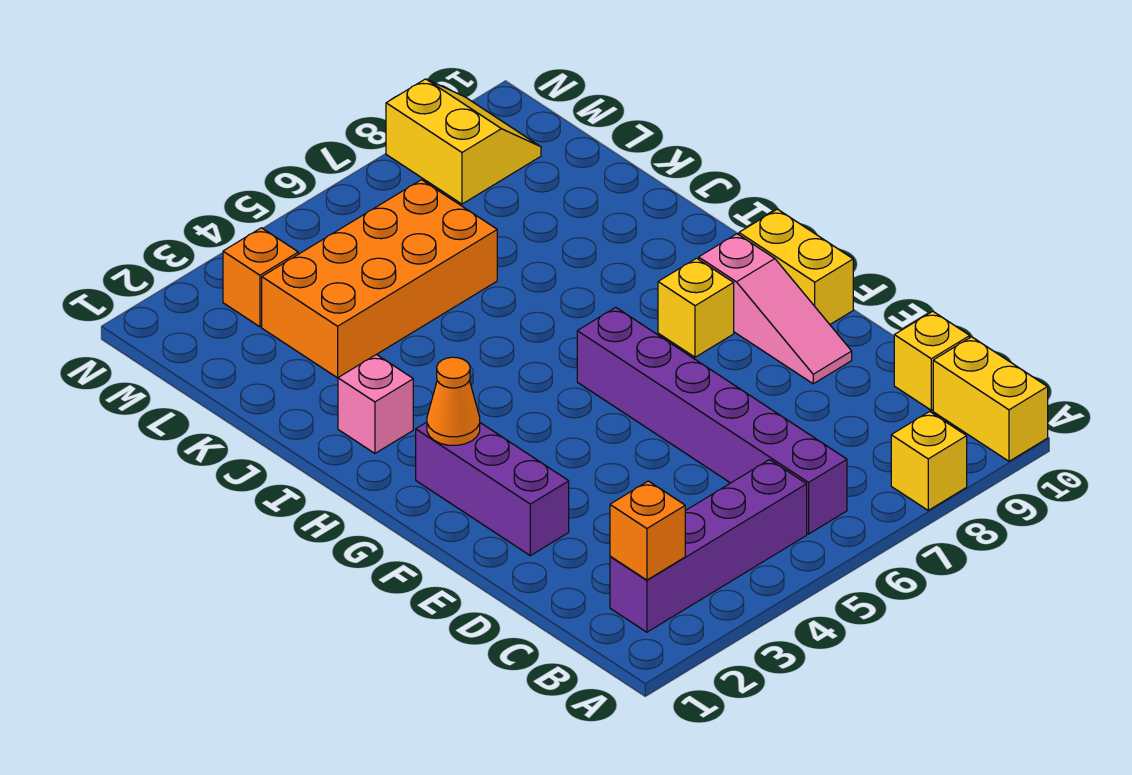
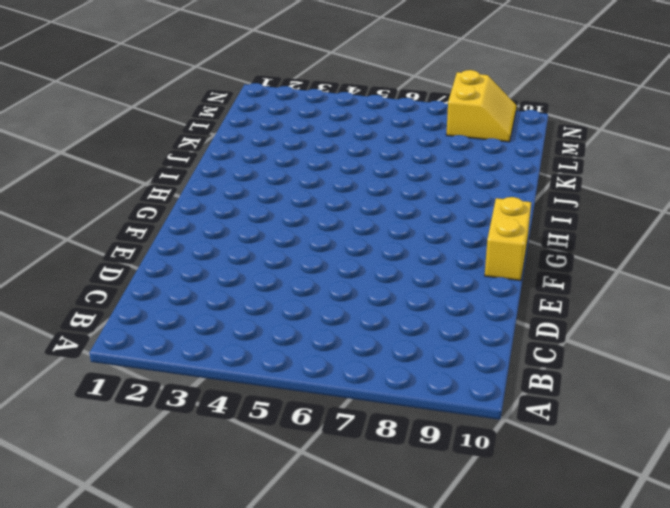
none -> yellow brick A8 level 1
none -> yellow brick A10:B10 level 1
none -> purple brick B2:B5 level 1

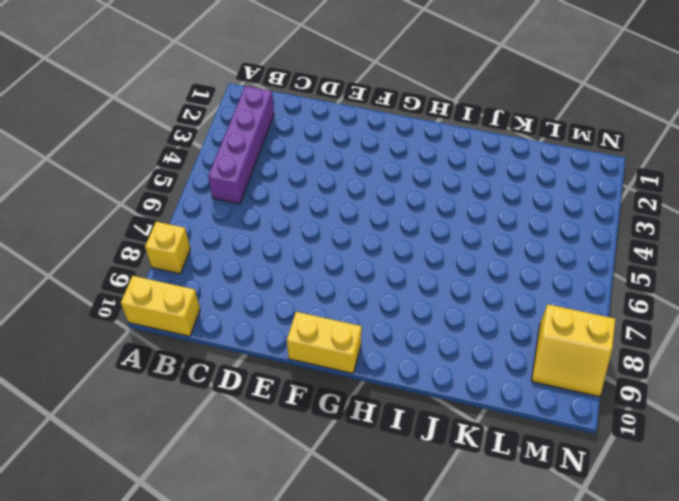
none -> purple brick B6:G6 level 1
none -> yellow brick C10 level 1
none -> purple brick E2:G2 level 1

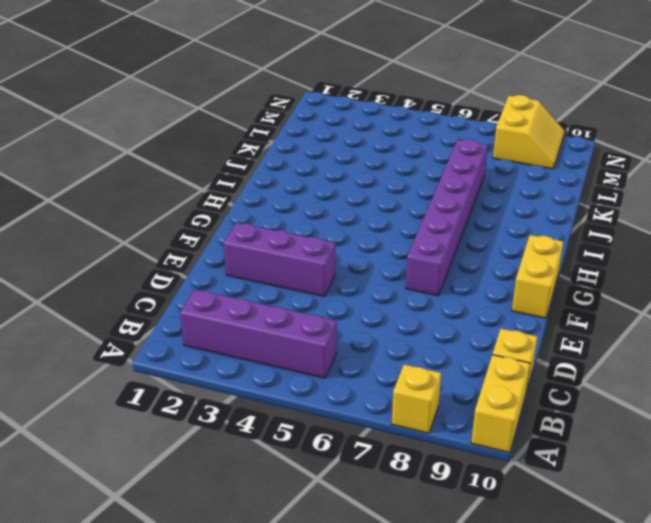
purple brick E2:E4 level 1 -> purple brick E2:G2 level 1
purple brick F7:K7 level 1 -> purple brick B6:G6 level 1
none -> pink slope E9:G9 level 1 top G
none -> yellow brick G8 level 1
none -> pink brick I2 level 1

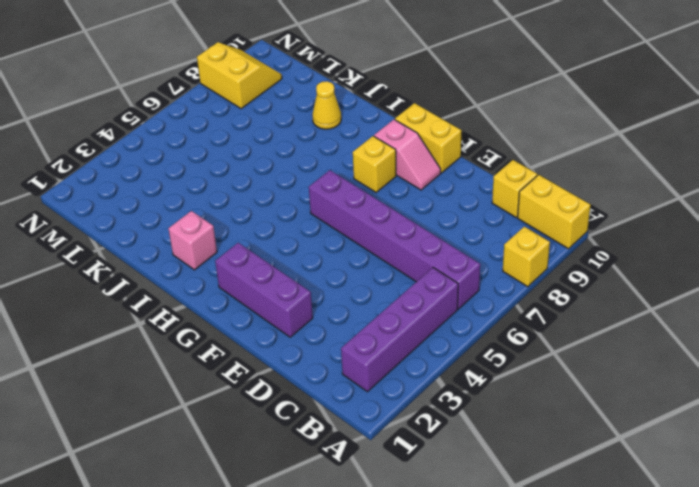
pink slope F9:G9 level 1 top G -> pink slope E9:G9 level 1 top G
yellow cone J9 level 1 -> none
none -> orange brick K3:L6 level 1
none -> orange brick M3 level 1
none -> orange brick B2 level 2

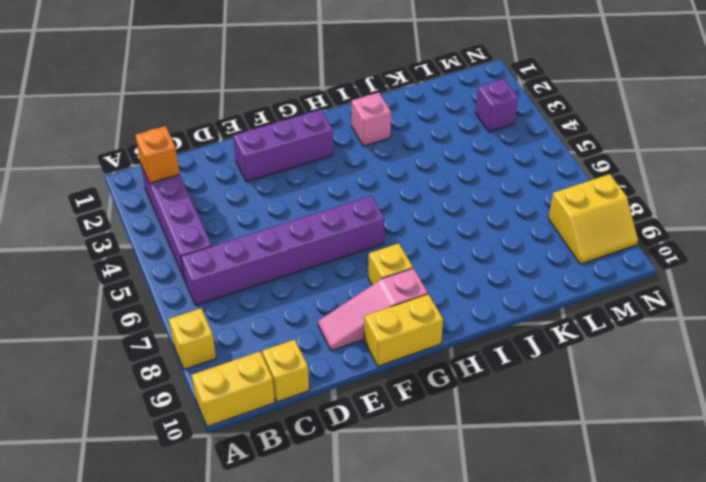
purple brick M3 level 1 -> orange brick M3 level 1
none -> orange brick K3:L6 level 1
none -> orange cone G2 level 2

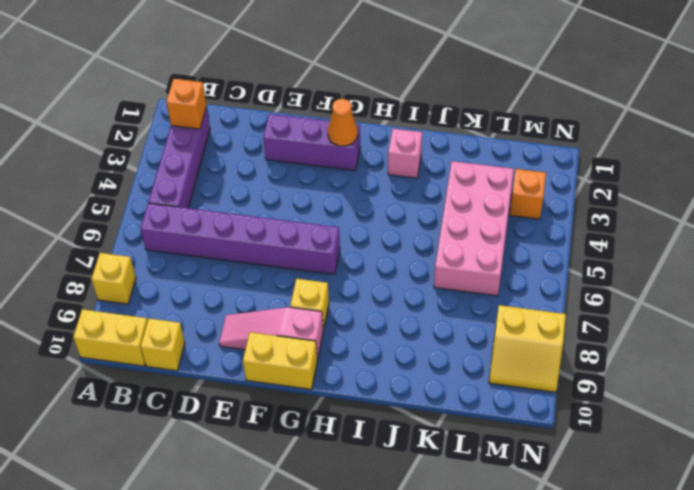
pink brick K3:L6 level 1 -> orange brick K3:L6 level 1

